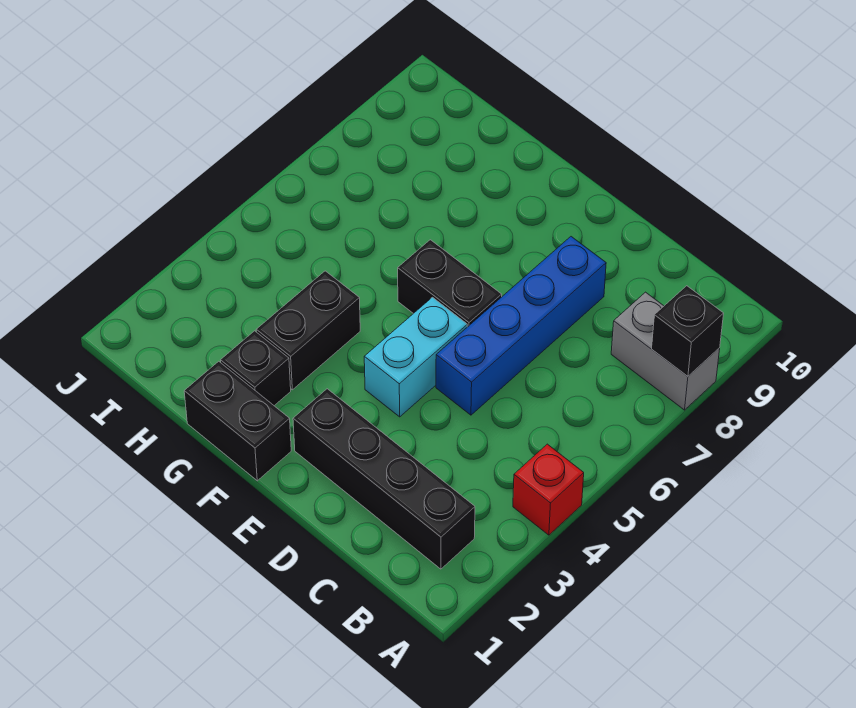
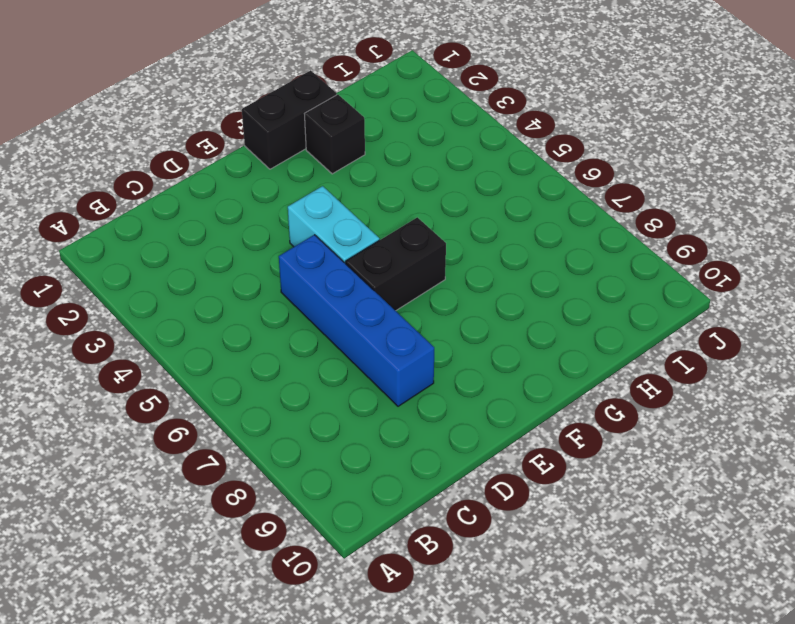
none -> red brick A4 level 1
none -> grey brick A8:B8 level 1

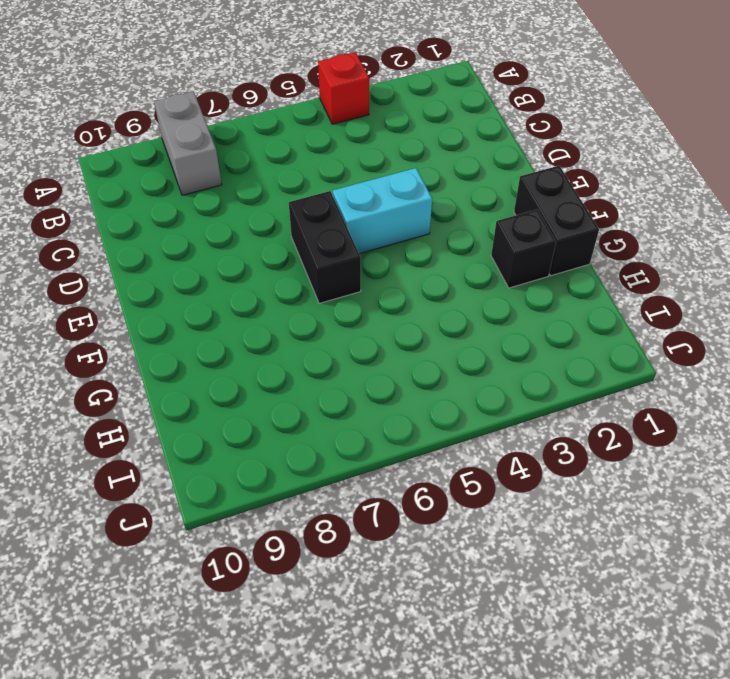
none -> black brick B2:E2 level 1
none -> blue brick D5:D8 level 1

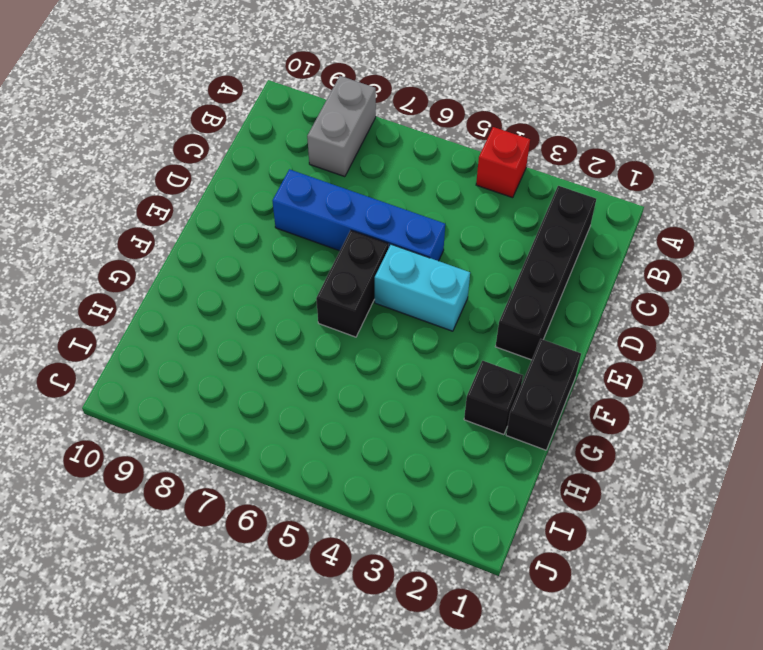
none -> black brick G3:G4 level 1
none -> black brick A8 level 2

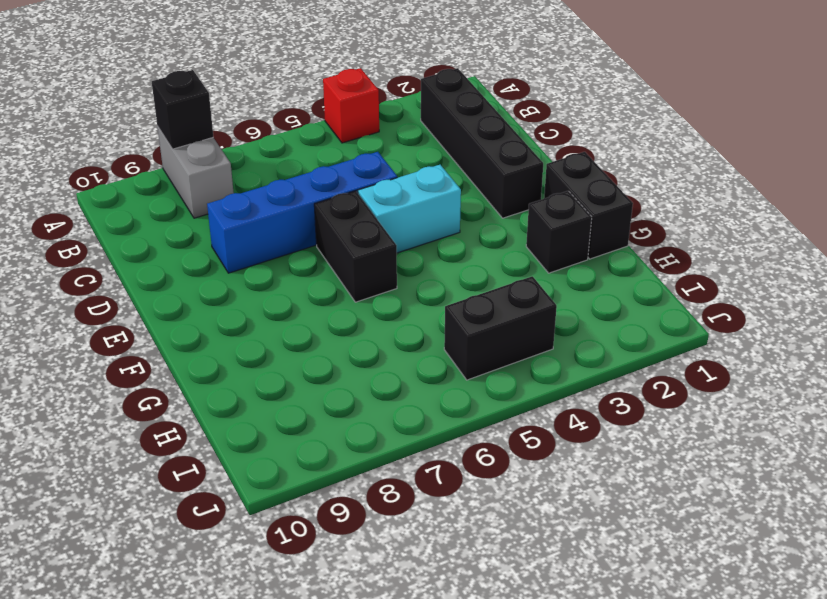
black brick I4:I5 level 1 -> black brick G3:G4 level 1

